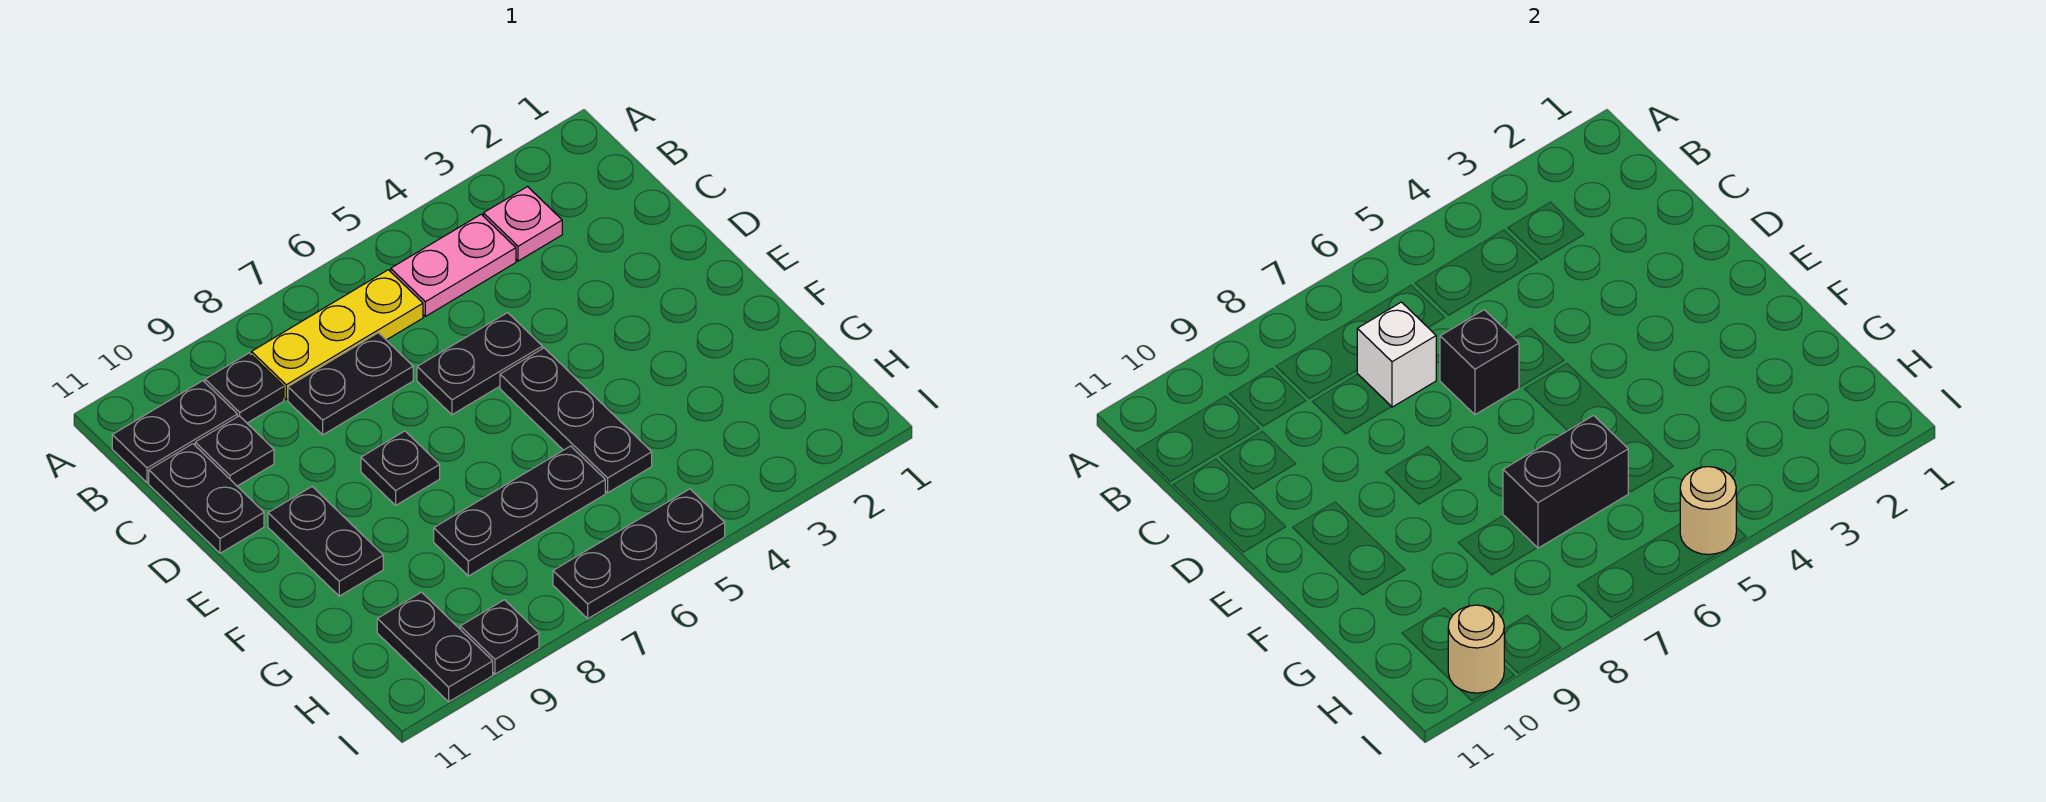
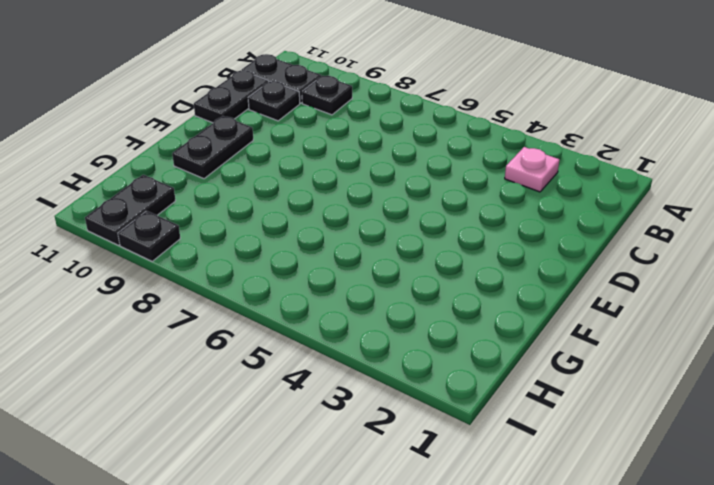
none -> pink plate B4:B5 level 1
none -> yellow plate B6:B8 level 1
none -> black plate C7:C8 level 1

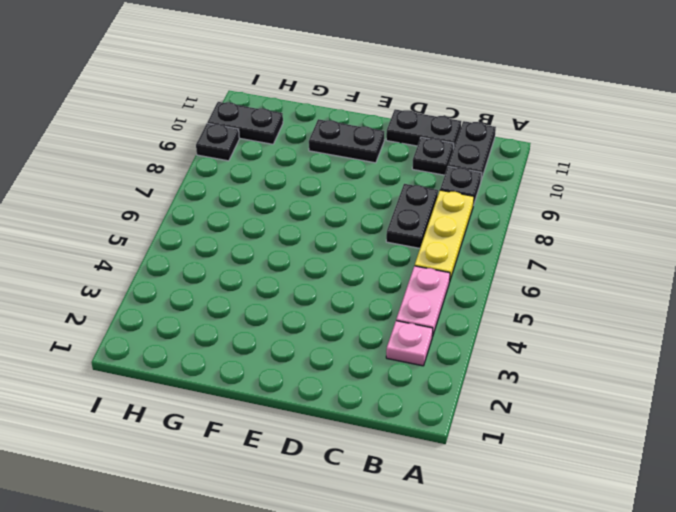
none -> black plate D5:D6 level 1
none -> black plate E5:G5 level 1
none -> black plate E8 level 1

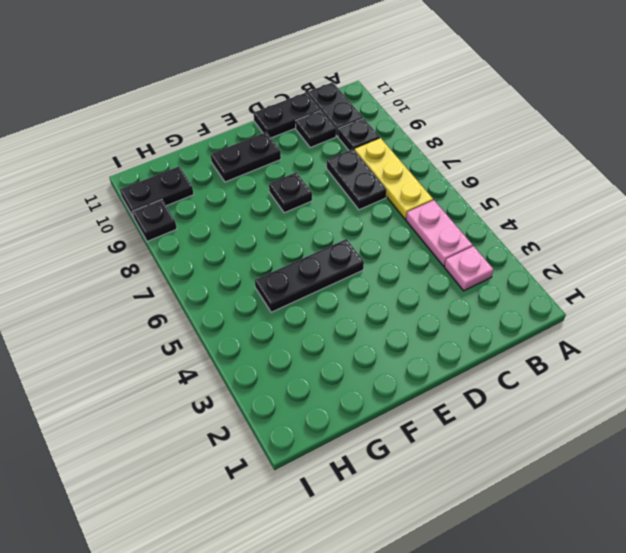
none -> black plate D5:D6 level 1
none -> black plate G6:G8 level 1
none -> black plate I5:I7 level 1

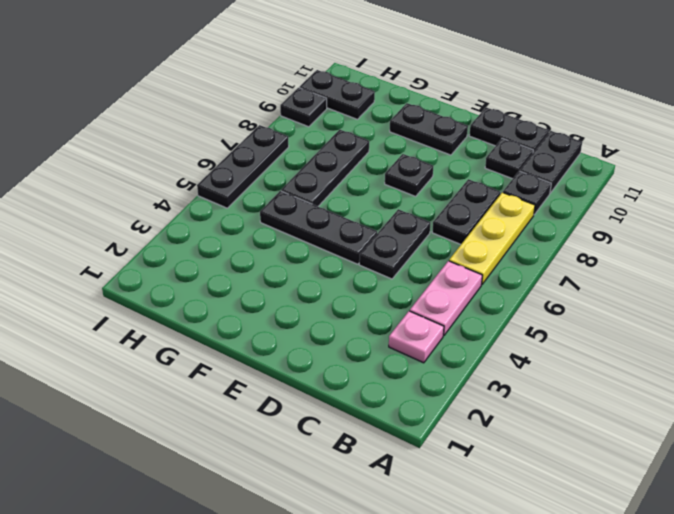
none -> white brick C7 level 2
none -> black brick D6 level 2
none -> black brick G6:G7 level 2

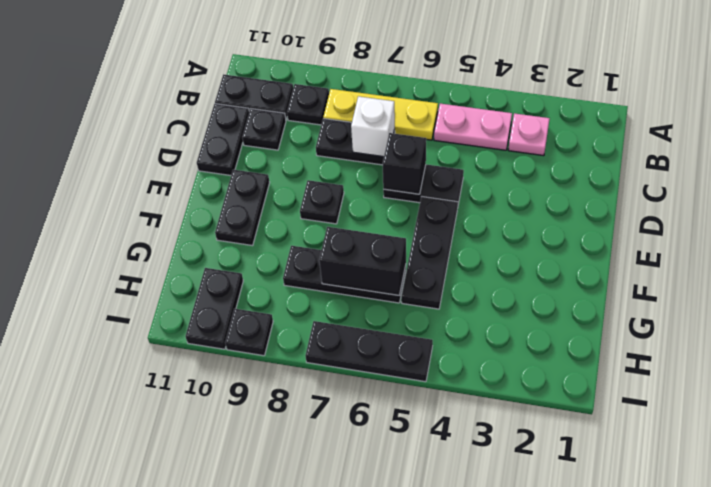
none -> tan round brick I5 level 2
none -> tan round brick I10 level 2

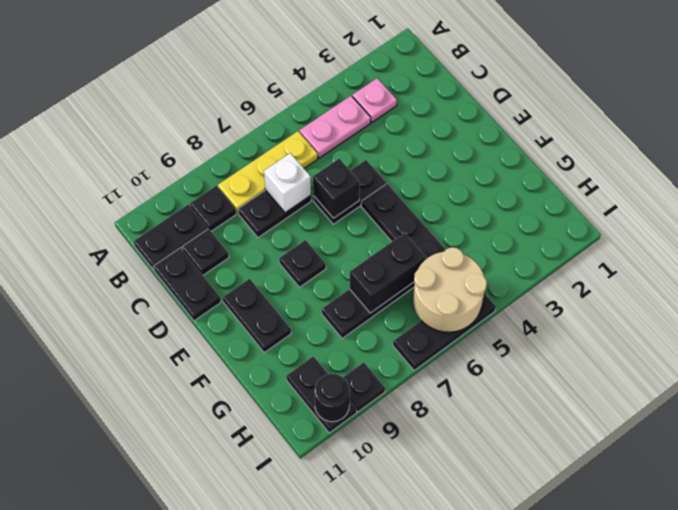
tan round brick H5:I6 level 2 -> tan round brick I5 level 2
black round brick I10 level 2 -> tan round brick I10 level 2

